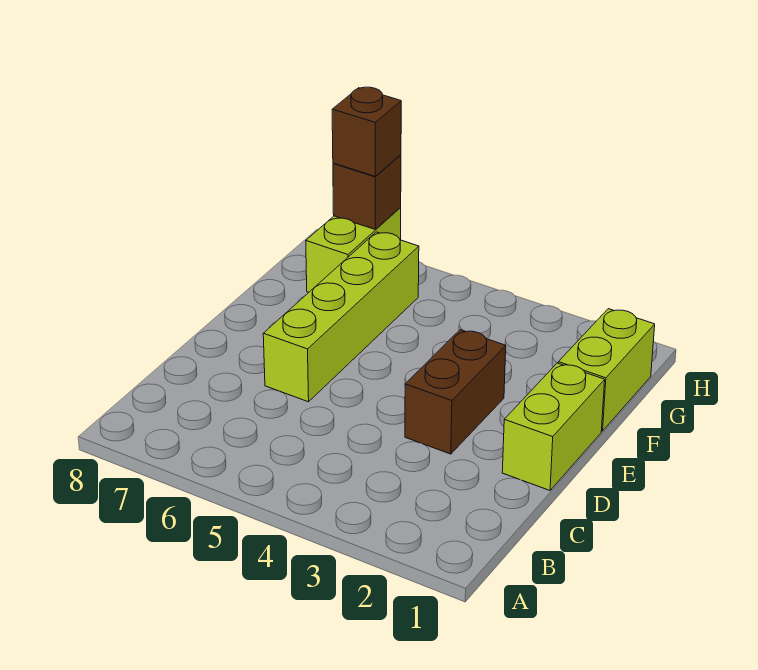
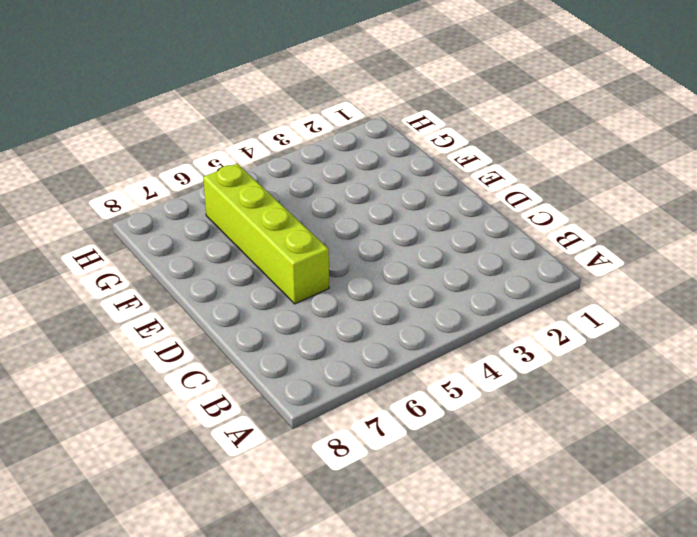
none -> lime brick D1:E1 level 1
none -> brown brick D3:E3 level 1

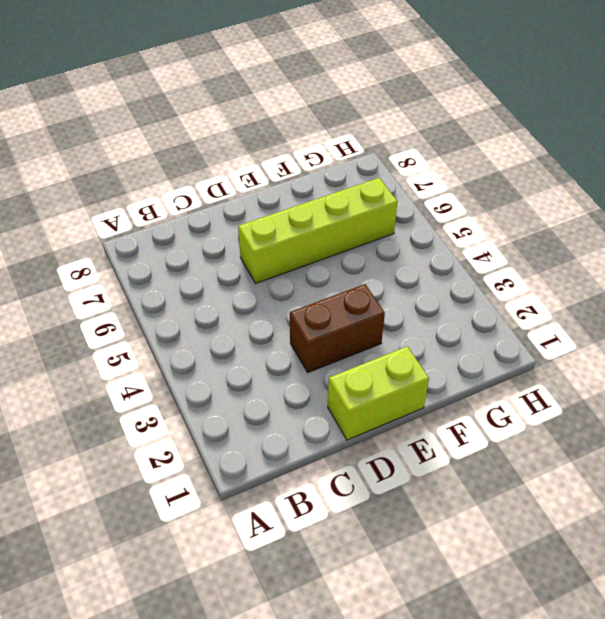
none -> lime brick F1:G1 level 1
none -> lime brick G7:H7 level 1

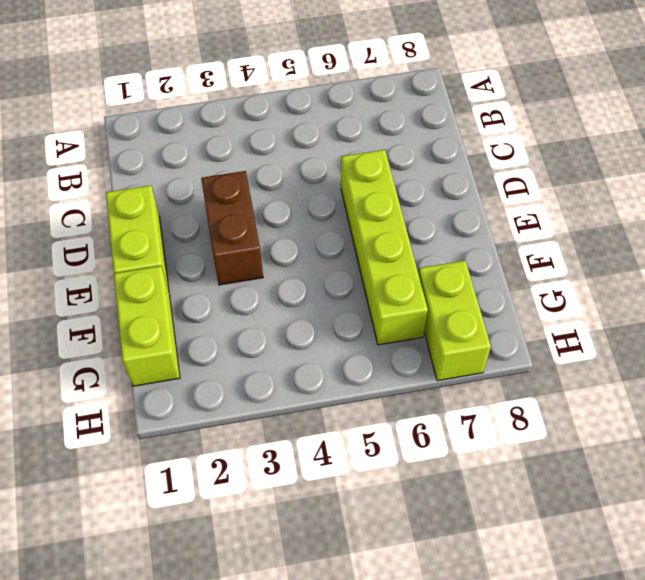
none -> brown brick H7 level 2
none -> brown brick H7 level 3

